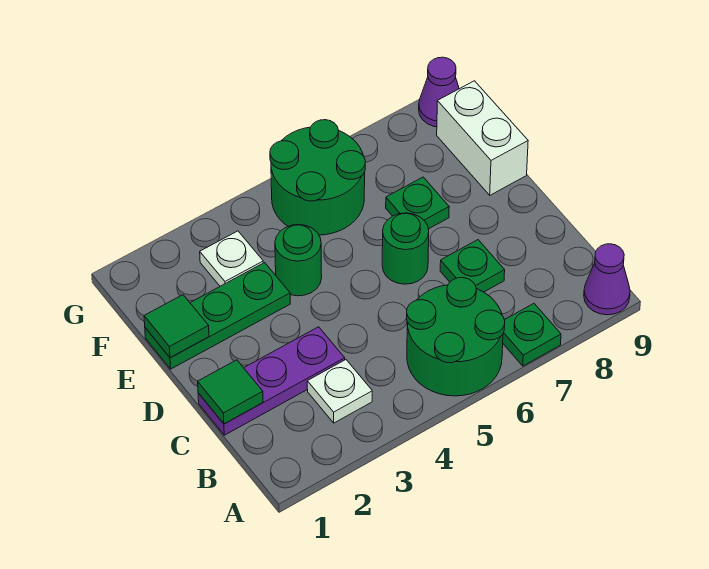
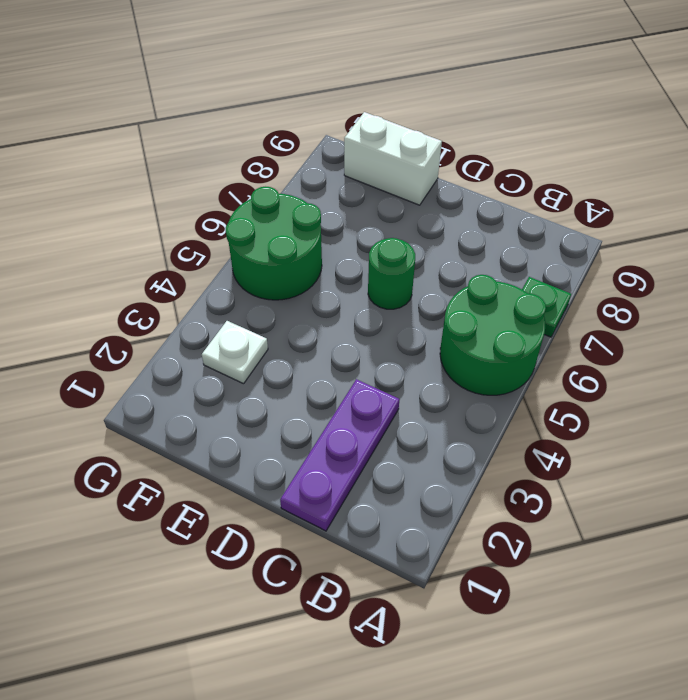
none -> purple cone A9 level 1
none -> white plate B3 level 1
none -> green plate C7 level 1

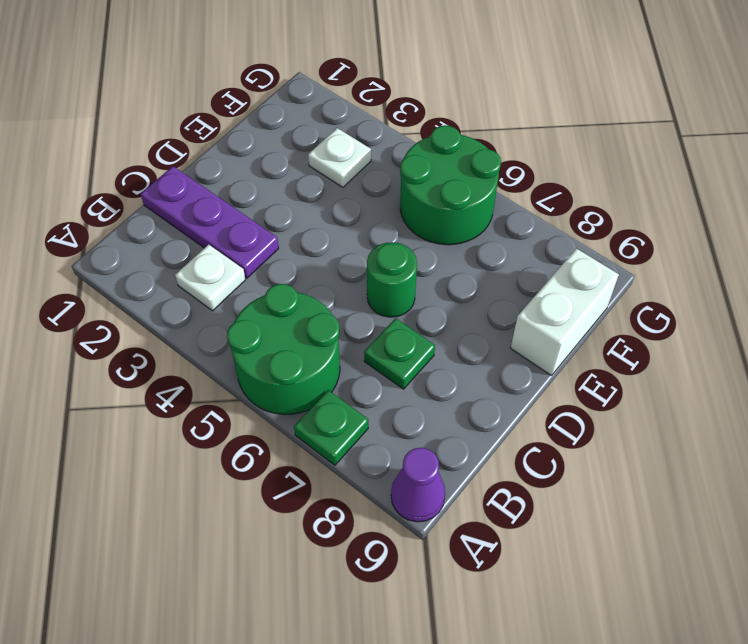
none -> green plate E1:E3 level 1
none -> green round brick E4 level 1
none -> green plate E7 level 1

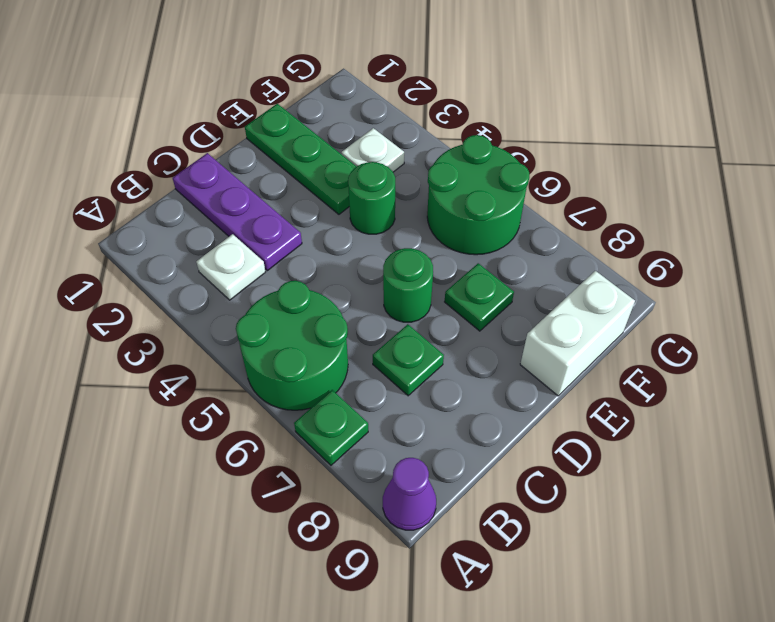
none -> purple cone G9 level 1
none -> green tile C1 level 2
none -> green tile E1 level 2

